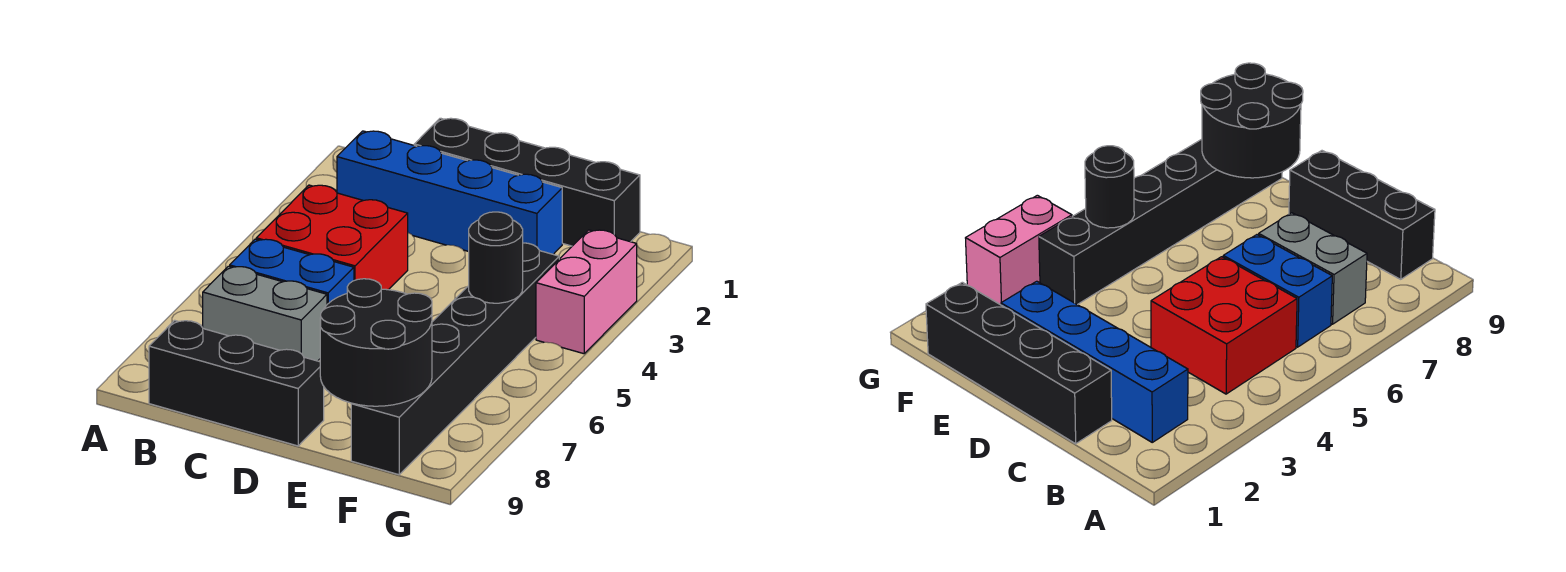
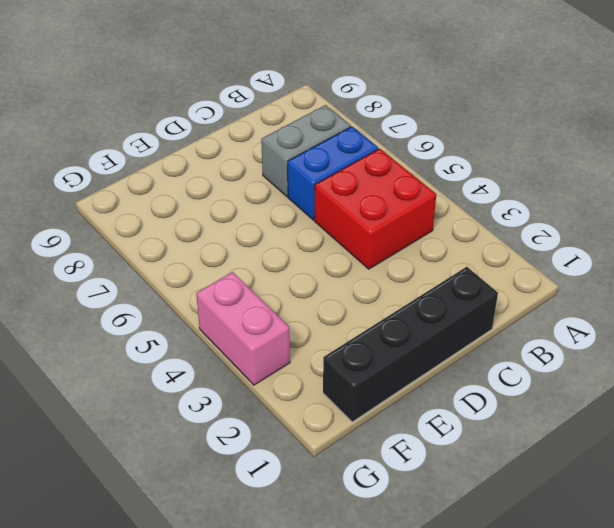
none -> blue brick B2:E2 level 1
none -> black brick B9:D9 level 1

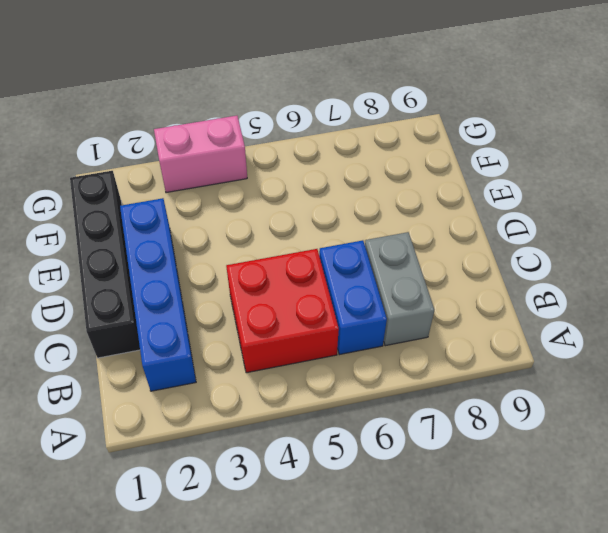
none -> black brick B9:D9 level 1
none -> black brick F4:F9 level 1

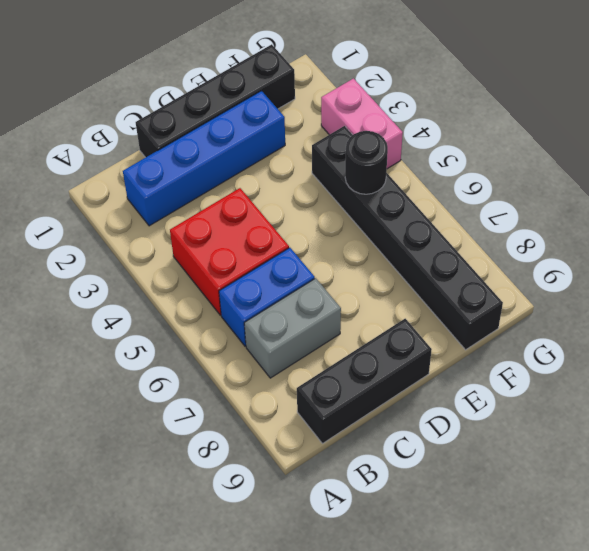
none -> black round brick E8:F9 level 2

